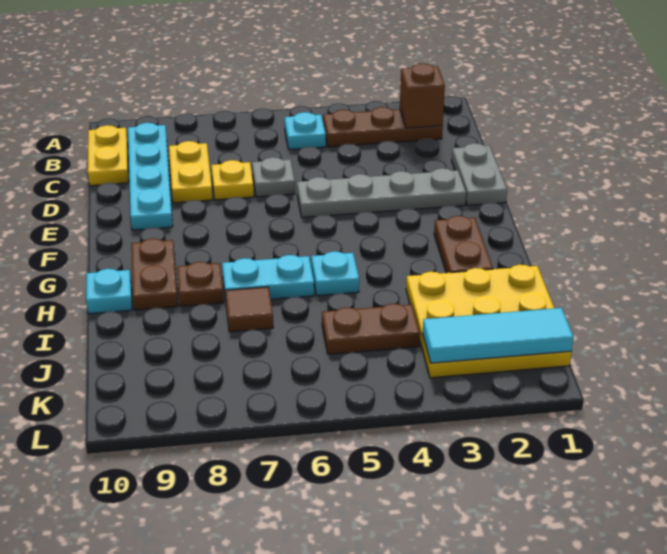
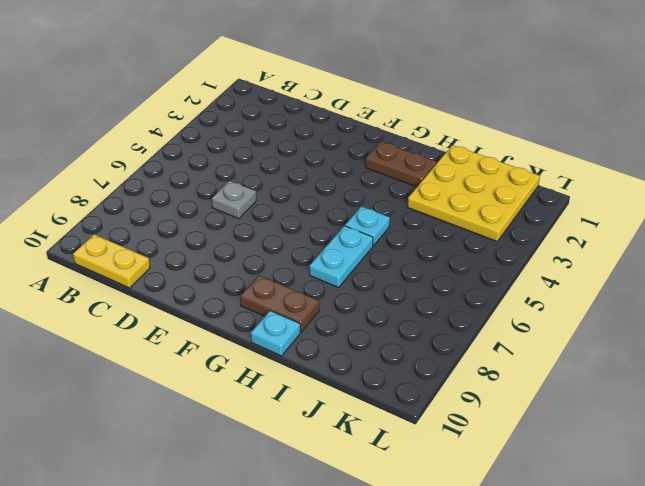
none -> brown plate B2:B4 level 1
none -> cyan plate B5 level 1
none -> cyan plate B9:E9 level 1

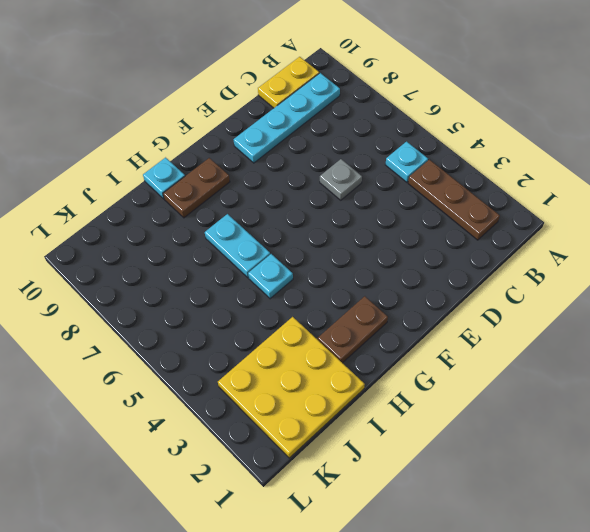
none -> yellow plate C8:D8 level 1
none -> grey plate D1:E1 level 1
none -> yellow plate D7 level 1

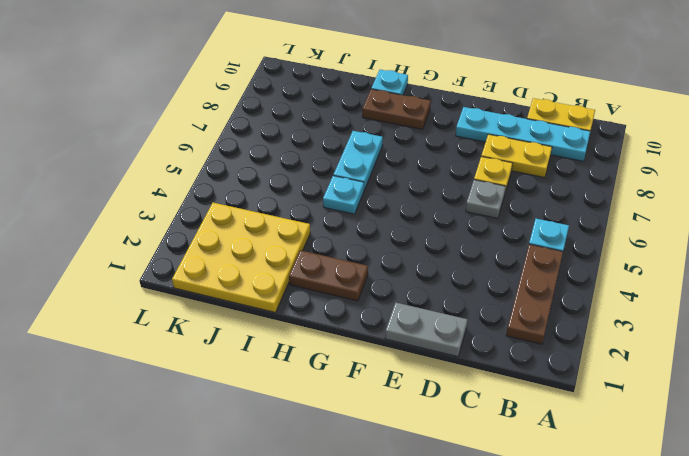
none -> grey plate E2:E5 level 1
none -> brown plate H8 level 1
none -> brown tile I7 level 1

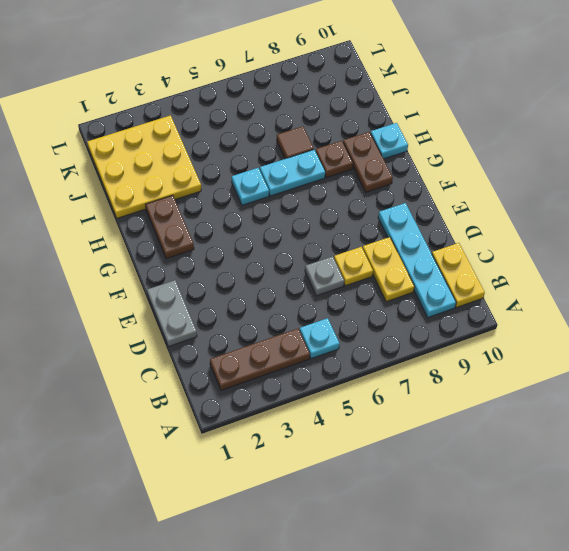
none -> grey plate E2:E5 level 1
none -> brown plate J4:J5 level 1
none -> brown brick B2 level 2

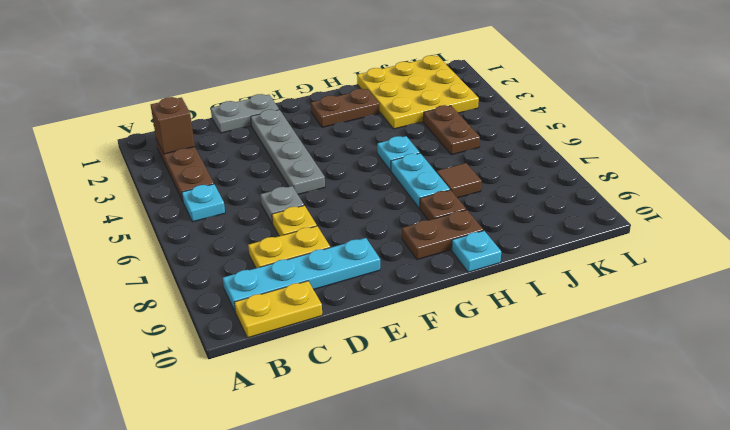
none -> cyan tile K1:K3 level 2

